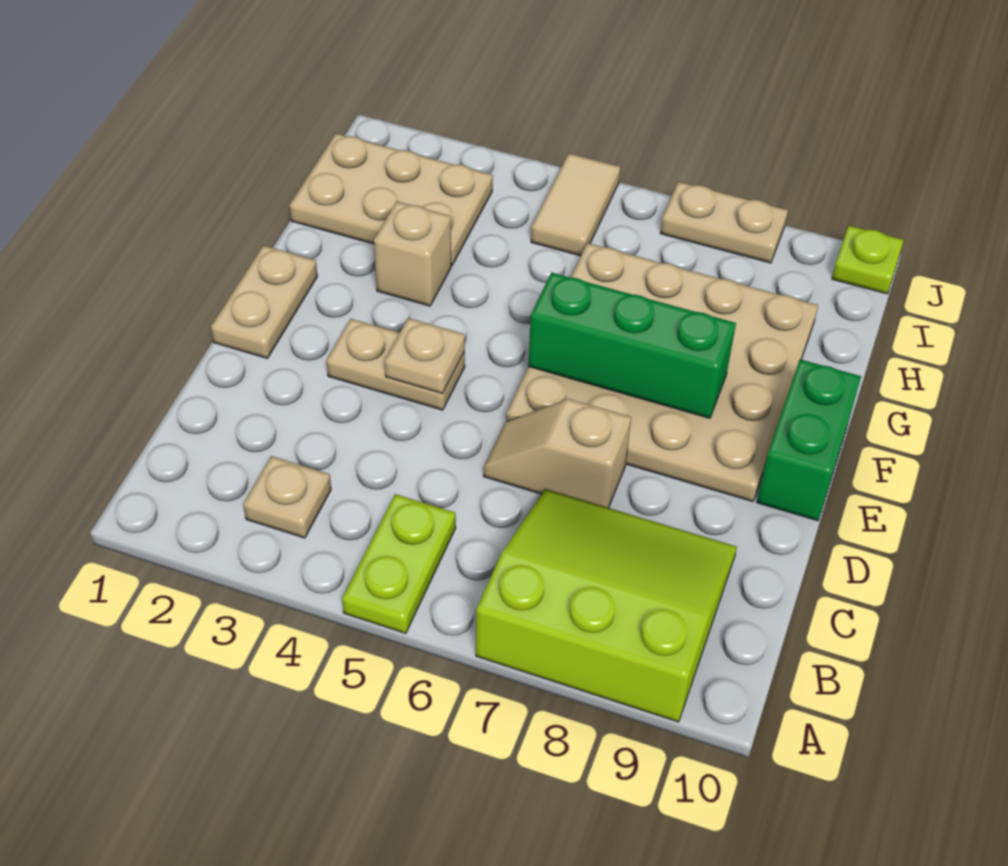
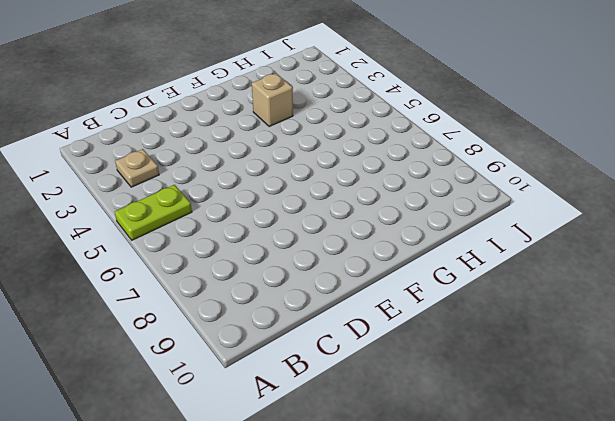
none -> lime slope A7:C9 level 1 top A
none -> tan slope D6:D7 level 1 top 7
none -> tan plate E1:F1 level 1

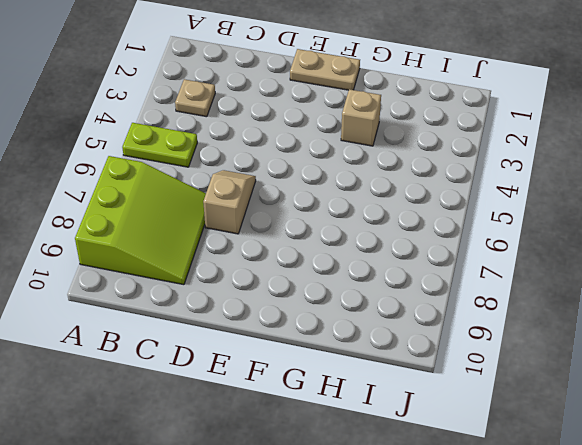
none -> tan plate E3:E4 level 1
none -> tan plate E6:H9 level 1
none -> green brick E10:F10 level 1

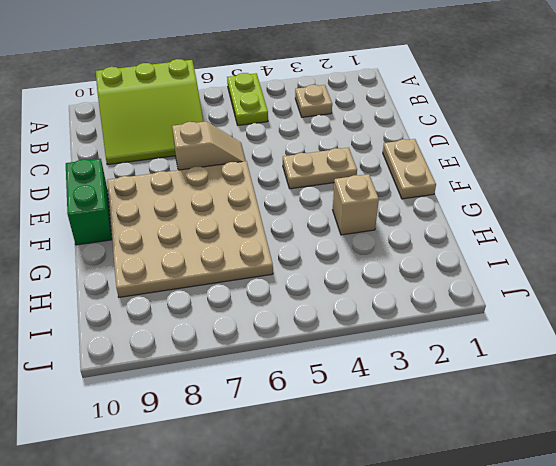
none -> tan plate H1:I3 level 1
none -> tan tile I5:J5 level 1
none -> tan plate J7:J8 level 1

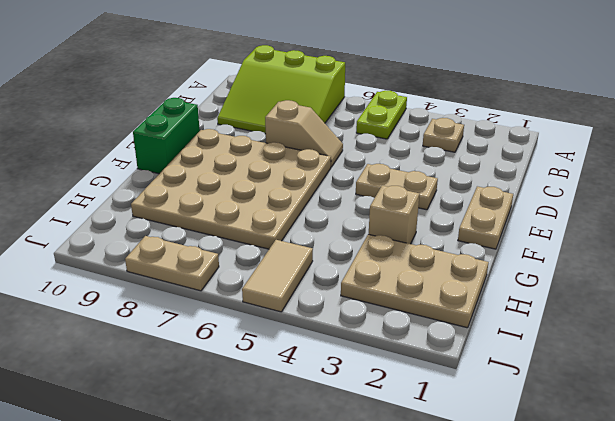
none -> lime plate J10 level 1
none -> tan plate E4 level 2
none -> green brick F6:F8 level 2

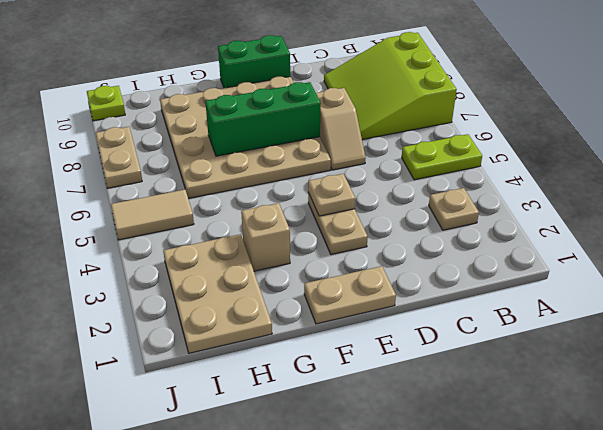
green brick E7:G7 level 2 -> green brick F6:F8 level 2

